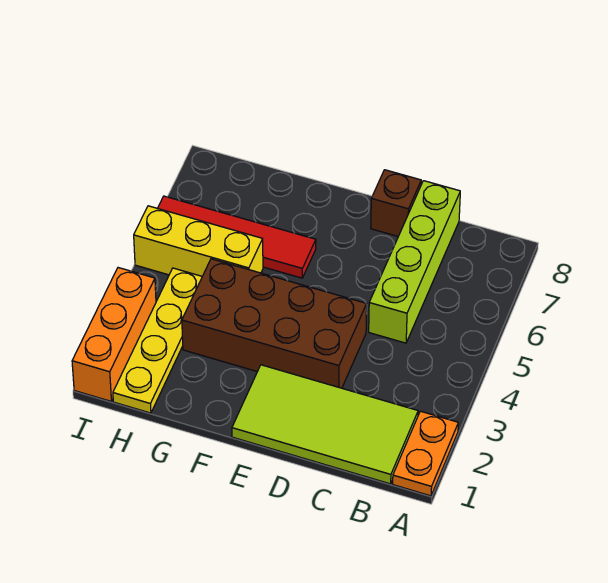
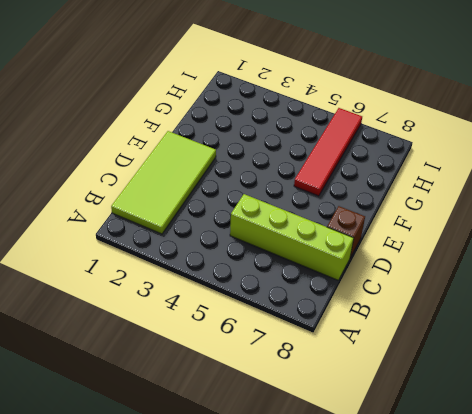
none -> orange plate A1:A2 level 1
none -> brown brick D3:G4 level 1

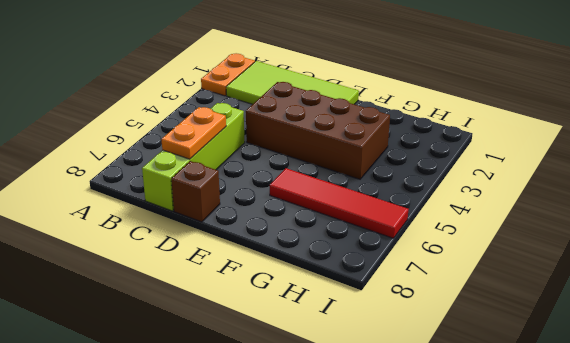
orange plate C6:C7 level 2 -> none
none -> yellow brick G5:I5 level 1
none -> yellow plate H1:H4 level 1

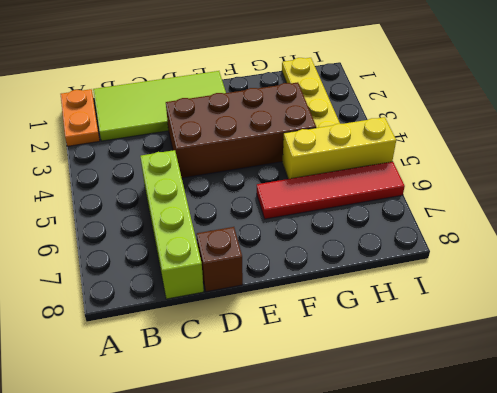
none -> orange brick I1:I3 level 1

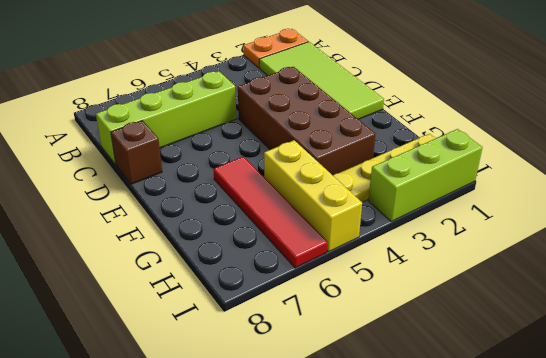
lime brick I1:I3 level 1 -> orange brick I1:I3 level 1

